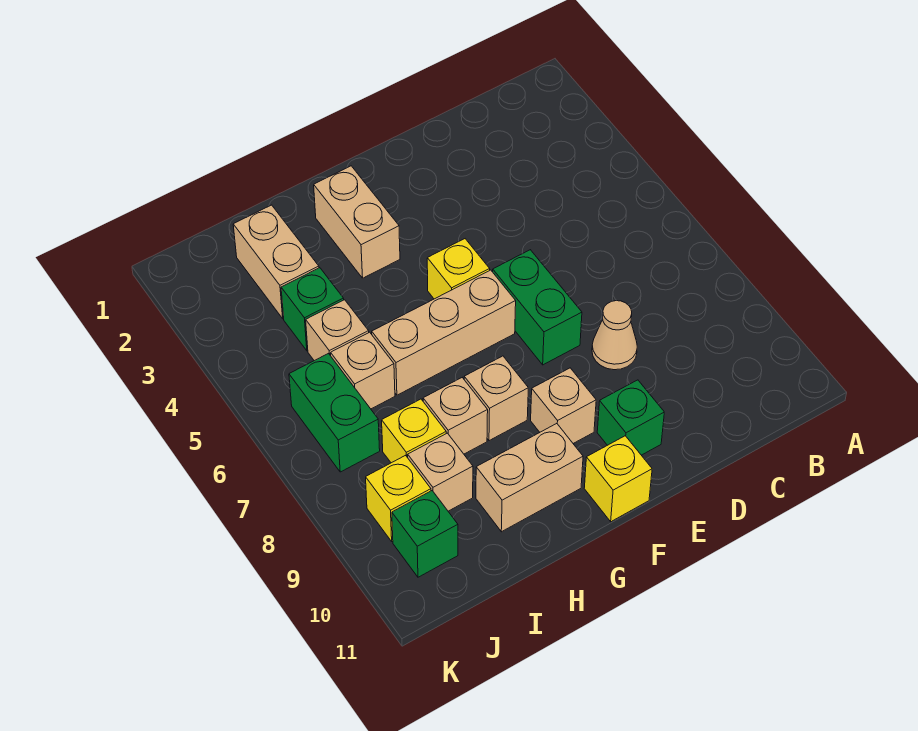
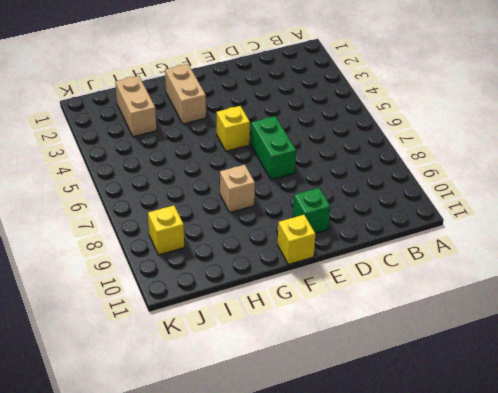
none -> tan cone D8 level 1
none -> tan brick F6:H6 level 1
none -> tan brick F9 level 1

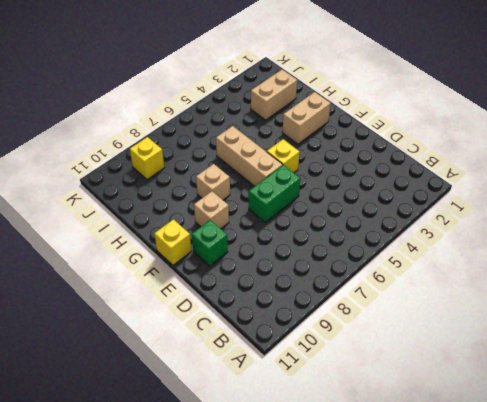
none -> tan cone D8 level 1
none -> tan brick G10:H10 level 1
none -> tan brick H8 level 1

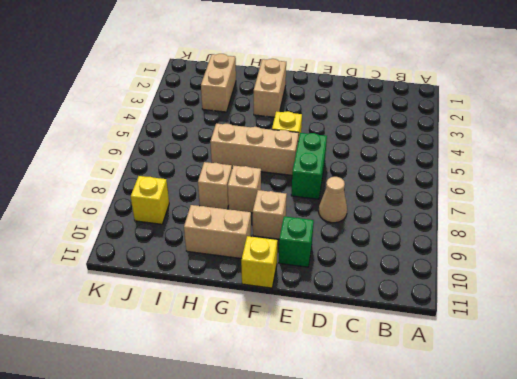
none -> green brick I4 level 1
none -> tan brick I5 level 1
none -> tan brick I6 level 1

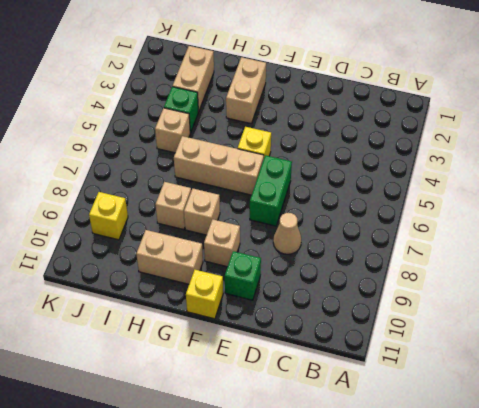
none -> tan brick I6 level 1
none -> yellow brick I8 level 1
none -> tan brick I9 level 1

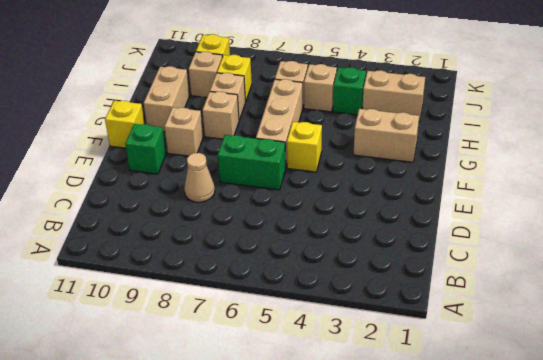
none -> green brick J6:J7 level 1
none -> green brick J10 level 1

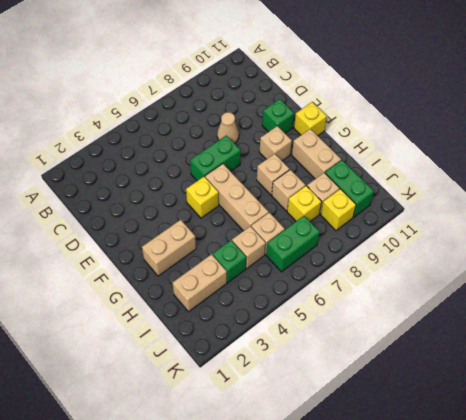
green brick I10:J10 level 1 -> green brick J10 level 1

